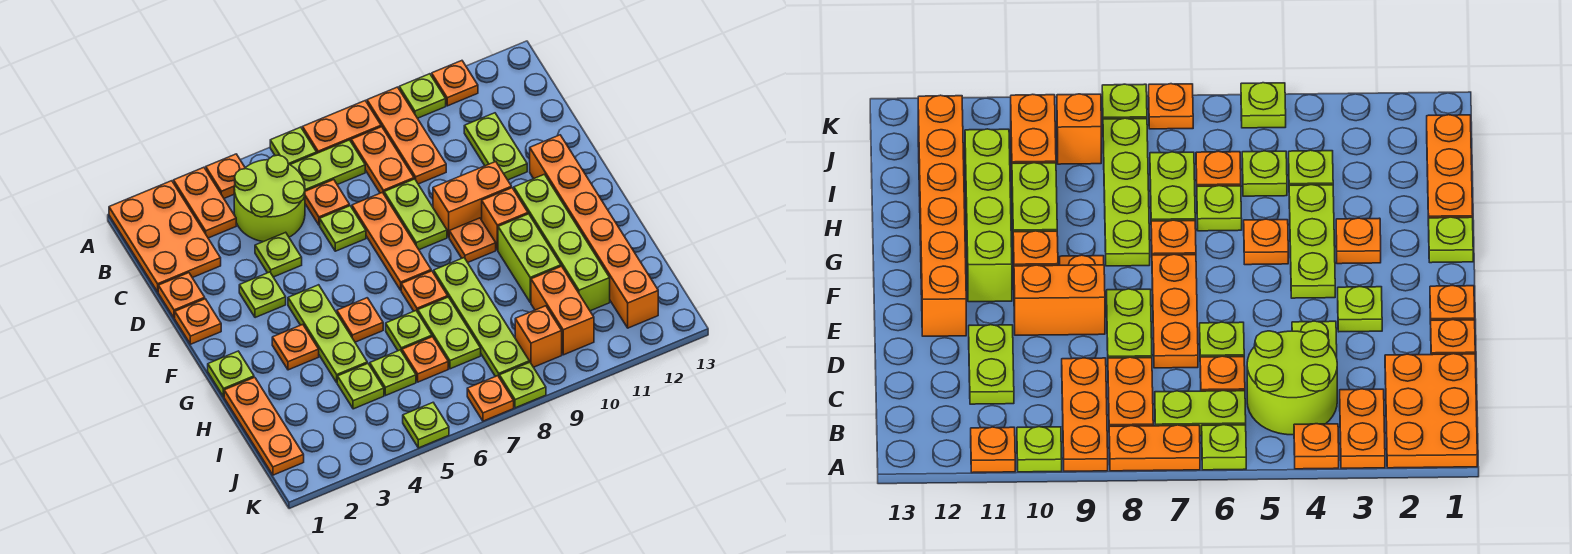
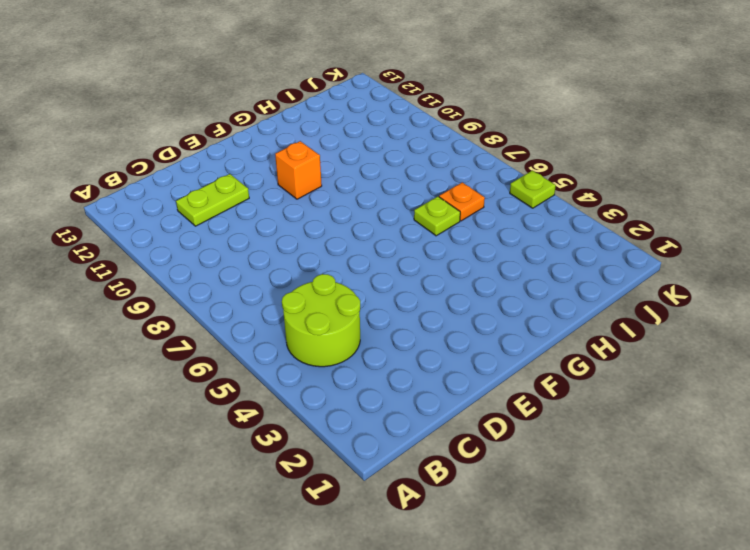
none -> orange plate A1:C2 level 1
none -> orange plate A3:B3 level 1
none -> orange plate A4 level 1
none -> lime plate A6 level 1

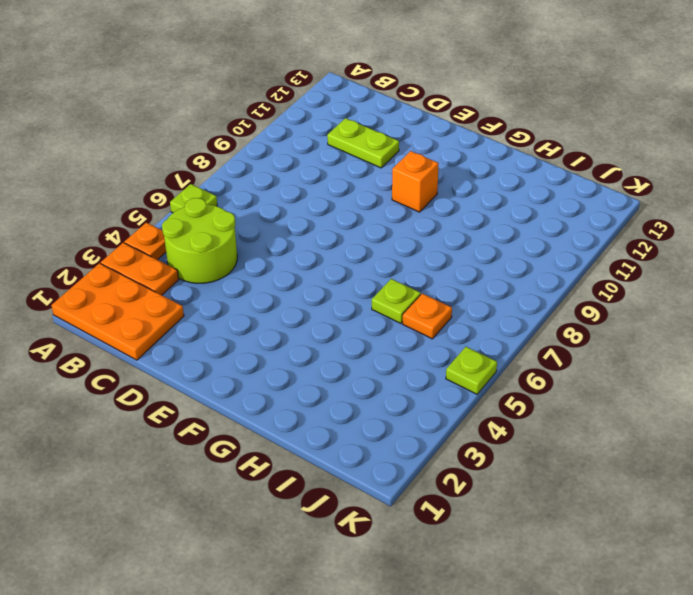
none -> orange plate A7:A8 level 1
none -> orange plate A9:C9 level 1
none -> lime plate A10 level 1
none -> orange plate A11 level 1

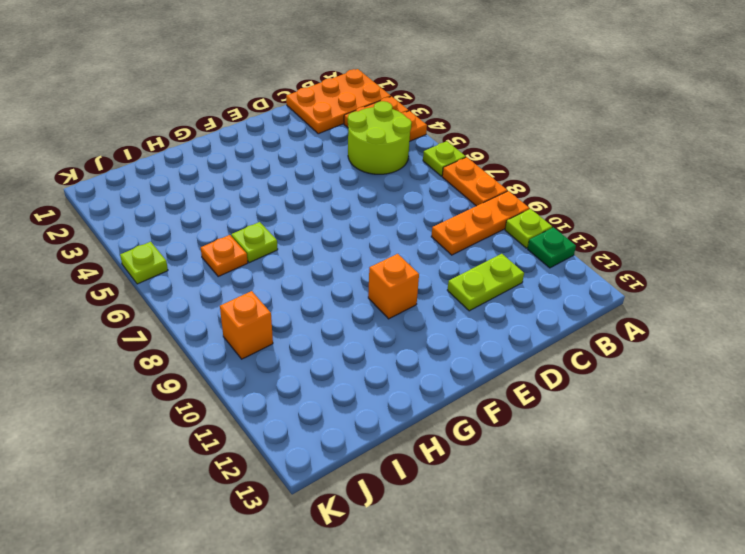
green plate A11 level 1 -> orange plate A11 level 1
none -> lime plate B6:B7 level 1
none -> orange plate B8:C8 level 1
none -> orange plate C6 level 1
none -> orange plate D1 level 1

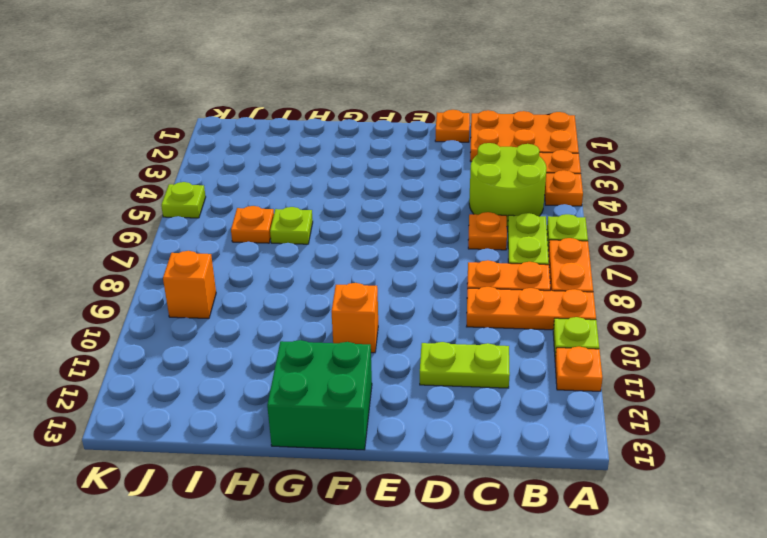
green brick F12:G13 level 1 -> orange brick E12:J12 level 1
none -> lime plate D4 level 1
none -> lime plate D6 level 1
none -> orange plate D7:F7 level 1
none -> lime plate D8:E8 level 1

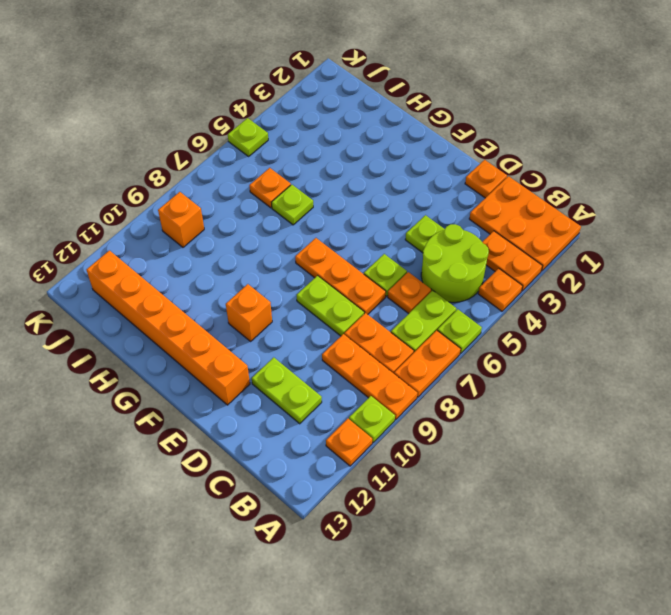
none -> orange plate E1 level 1
none -> lime plate E3 level 1
none -> orange brick E9:E10 level 1
none -> lime plate F4:H4 level 1

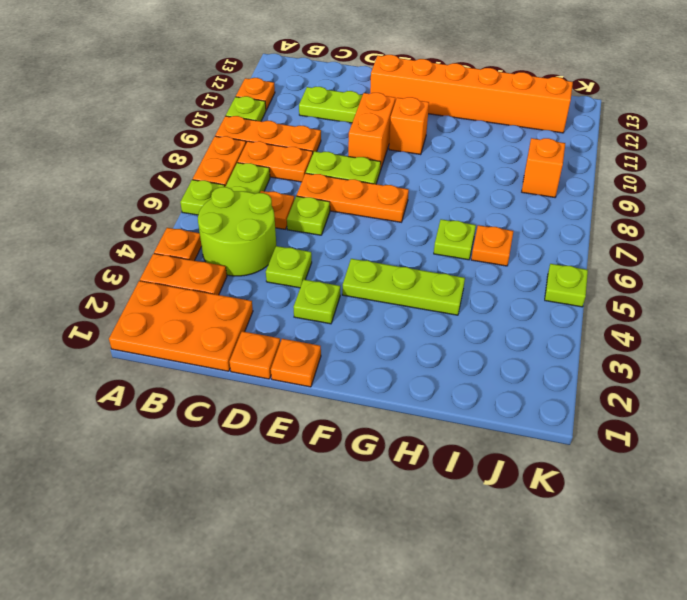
none -> orange plate F9 level 1
none -> lime brick F11:I11 level 1
none -> lime plate G1 level 1
none -> orange plate G3 level 1

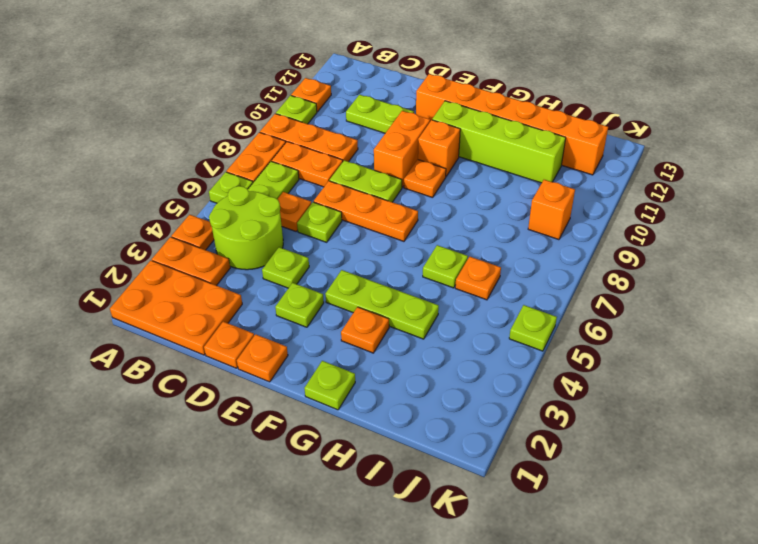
none -> orange plate G5 level 1
none -> orange plate G7 level 1
none -> lime plate G8:J8 level 1
none -> lime brick G10:H10 level 1

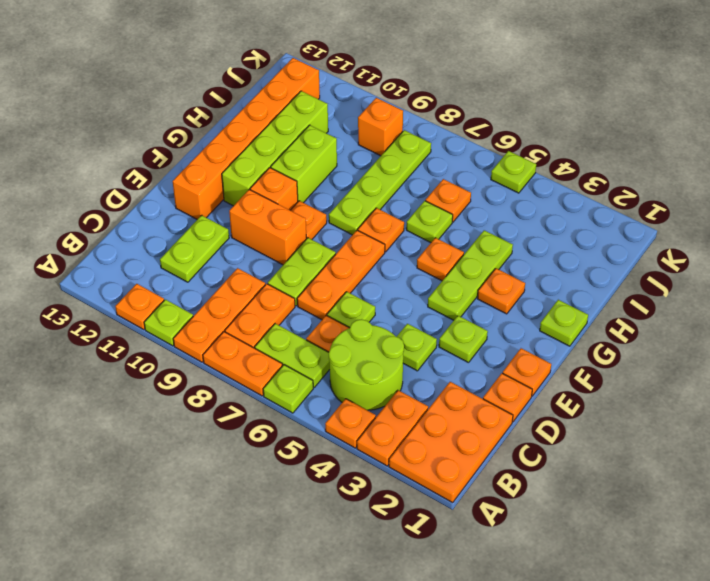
none -> orange plate H1:J1 level 1
none -> lime plate H7:I7 level 1
none -> lime plate I4 level 1
none -> lime plate I5 level 1

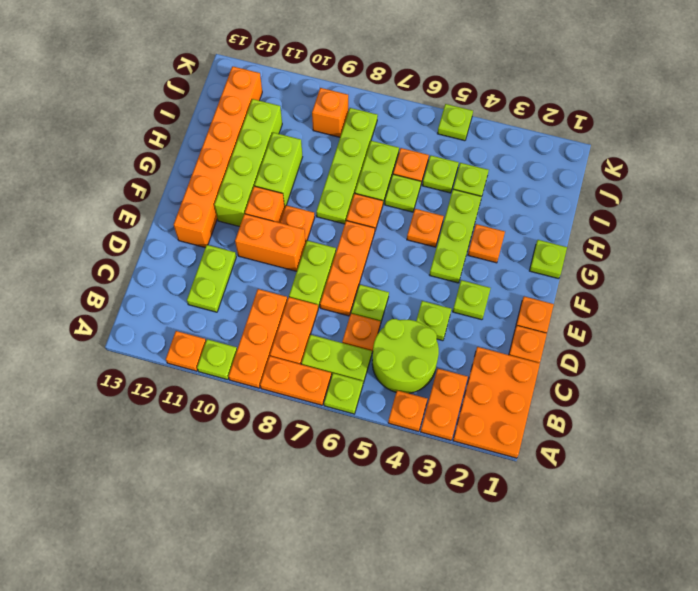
none -> orange plate H1:J1 level 1
none -> orange brick I10:J10 level 1
none -> orange plate K7 level 1
none -> lime plate K8 level 1

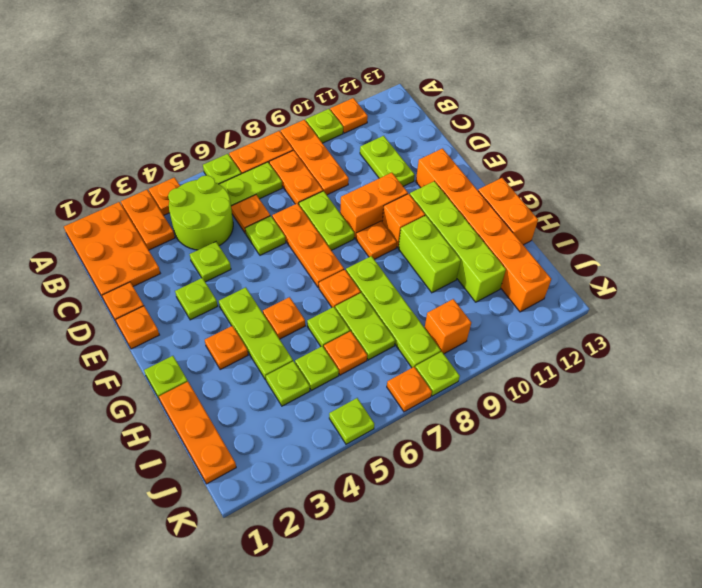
orange brick G13:H13 level 1 -> orange brick I10:J10 level 1

